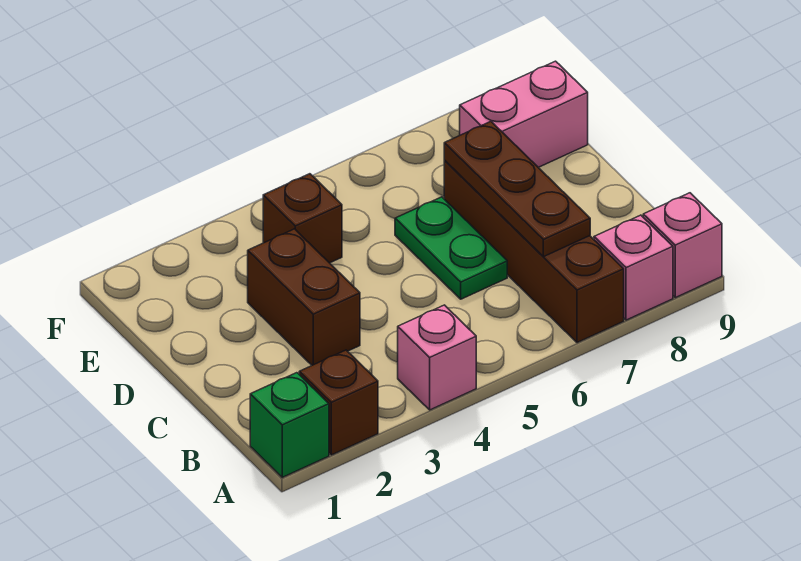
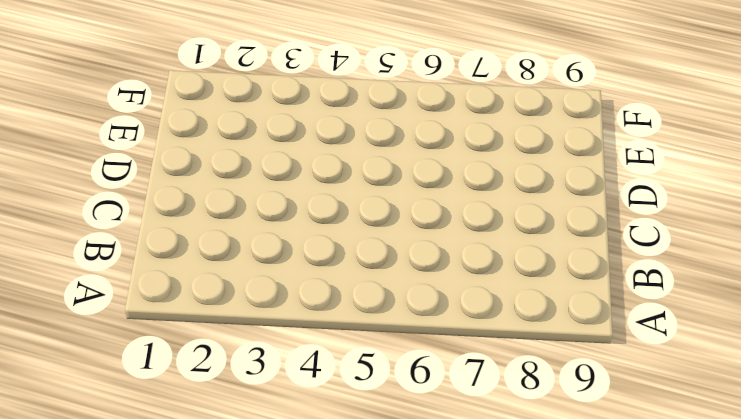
none -> green brick A1 level 1
none -> brown brick A2 level 1

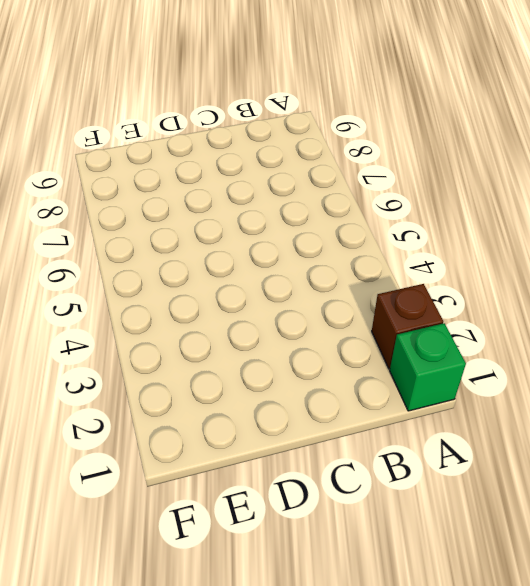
none -> pink brick A4 level 1
none -> brown brick A7:D7 level 1

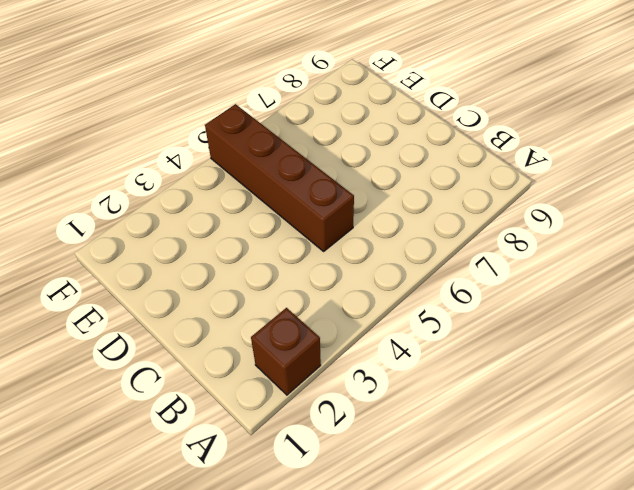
brown brick C5:F5 level 1 -> brown brick A7:D7 level 1
none -> green brick A1 level 1
none -> pink brick A4 level 1

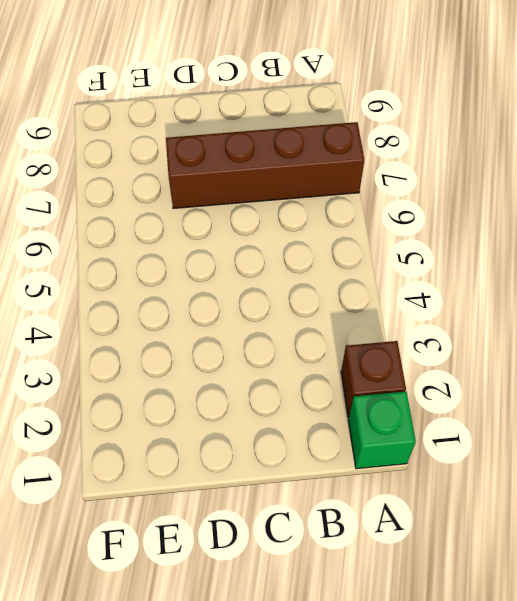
none -> pink brick A4 level 1
none -> pink brick A8 level 1

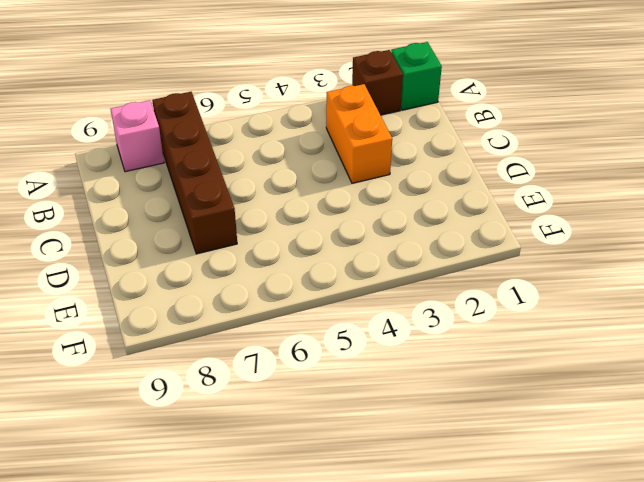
orange brick B3:C3 level 1 -> brown brick C3:D3 level 1
none -> pink brick A4 level 1
none -> pink brick A9 level 1

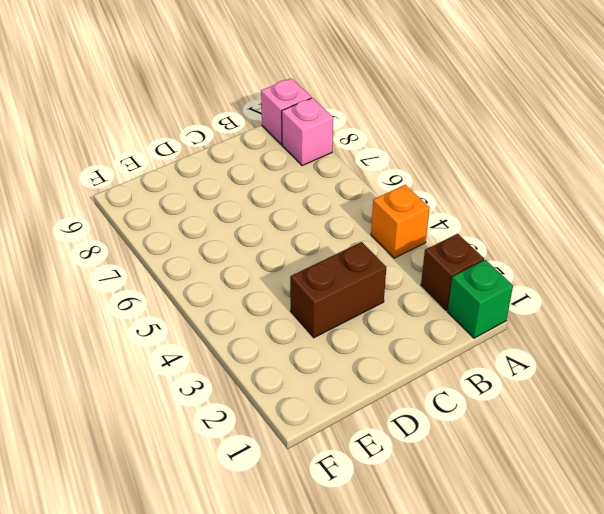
orange brick A4 level 1 -> pink brick A4 level 1
none -> brown brick A7:D7 level 1
none -> green plate C6:D6 level 1

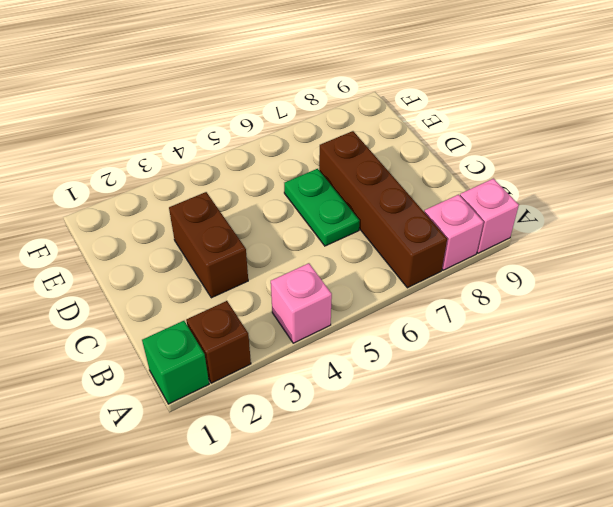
none -> brown brick E4 level 1
none -> pink brick E8:E9 level 1

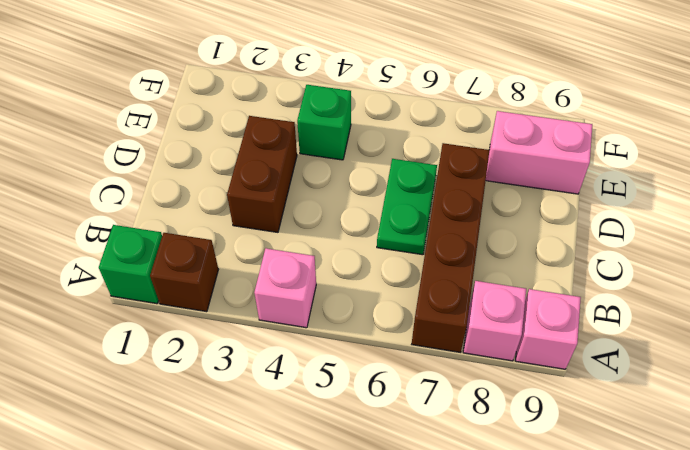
green brick E4 level 1 -> brown brick E4 level 1
none -> brown plate B7:D7 level 2

